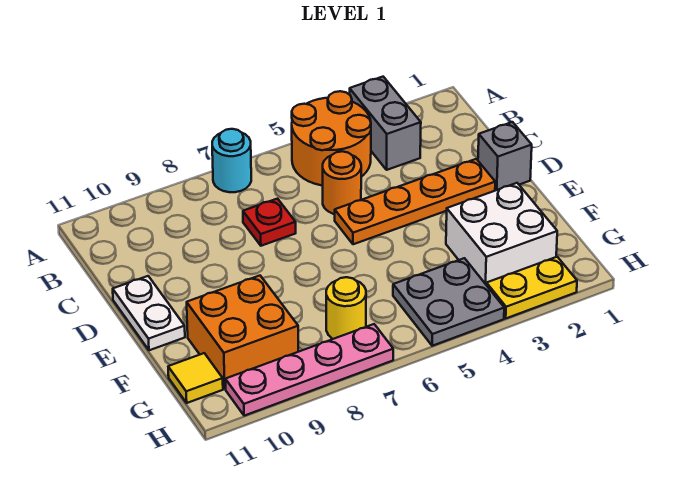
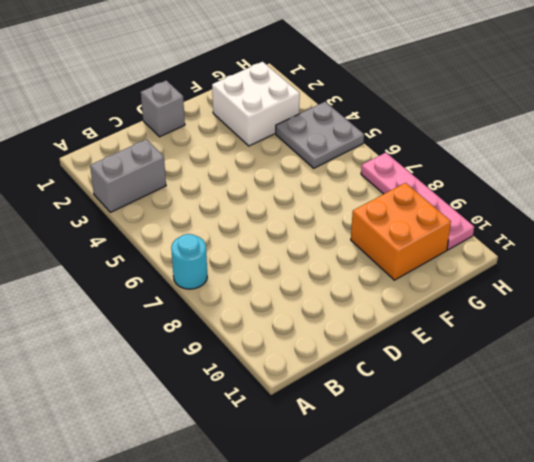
none -> orange round brick A4:B5 level 1
none -> orange round brick C5 level 1
none -> red plate C7 level 1

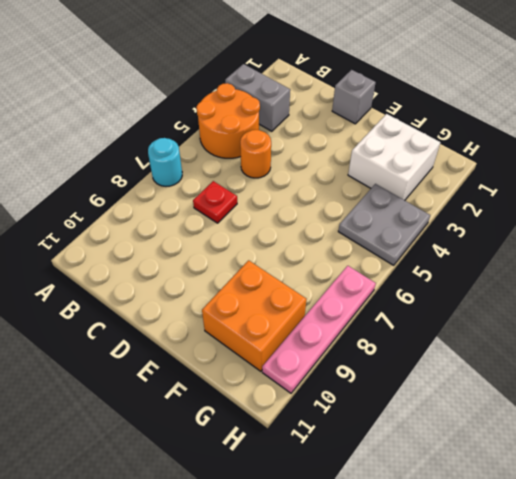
none -> orange plate D2:D5 level 1
none -> white plate D11:E11 level 1
none -> yellow round brick G7 level 1

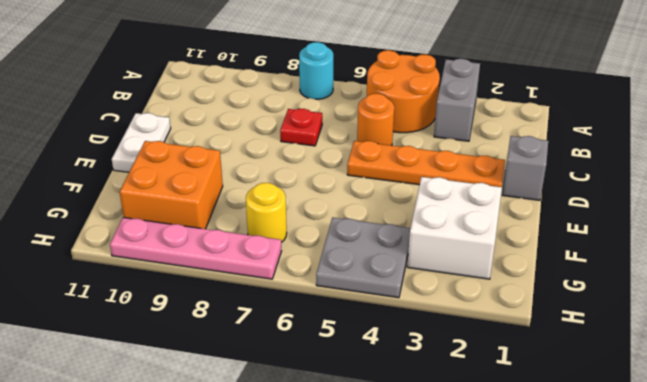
none -> yellow tile G11 level 1
none -> yellow plate H2:H3 level 1

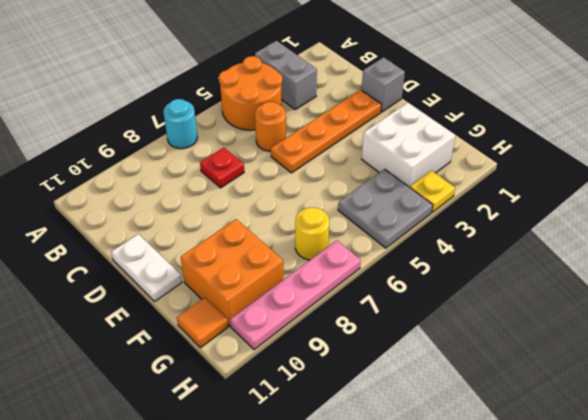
orange tile G11 level 1 -> yellow tile G11 level 1
yellow plate H3 level 1 -> yellow plate H2:H3 level 1

